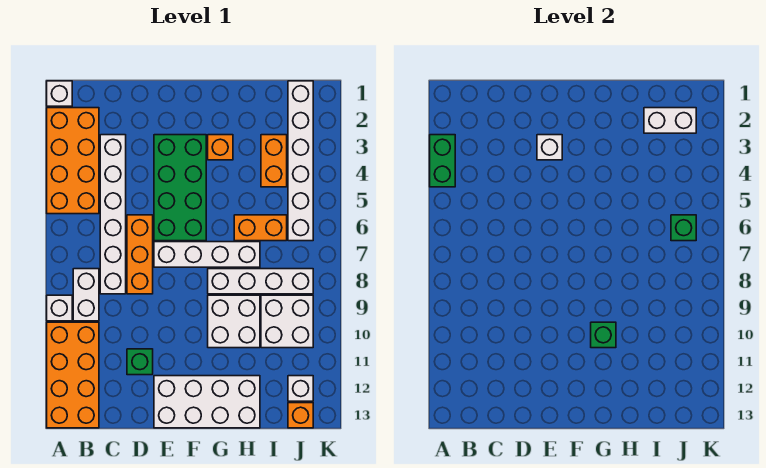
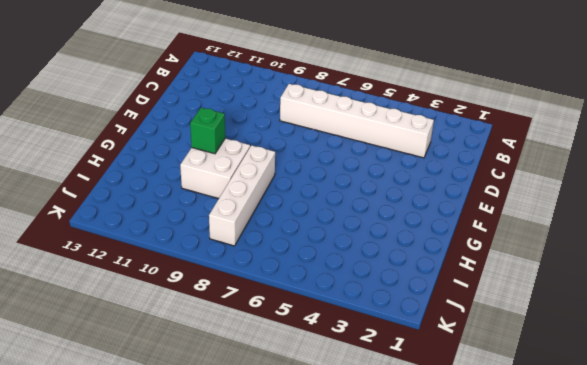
none -> white brick A1 level 1
none -> orange brick A2:B5 level 1
none -> white brick A9 level 1

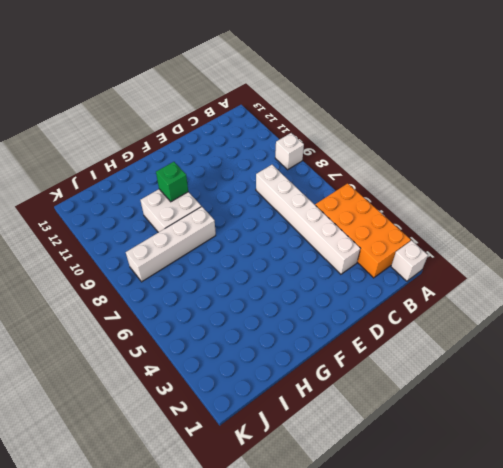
none -> orange brick A10:B13 level 1
none -> white brick B8:B9 level 1
none -> orange brick D6:D8 level 1

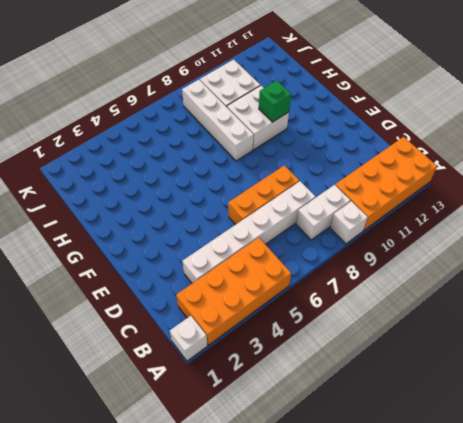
none -> green brick D11 level 1
none -> green brick E3:F6 level 1
none -> white brick E7:H7 level 1

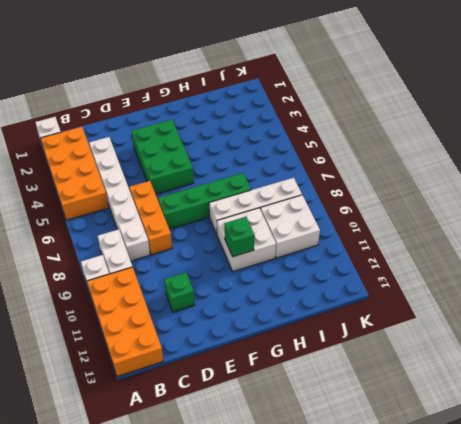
green brick E3:F5 level 1 -> green brick E3:F6 level 1
green brick E7:H7 level 1 -> white brick E7:H7 level 1
none -> white brick E12:H13 level 1
none -> orange brick G3 level 1
none -> orange brick H6:I6 level 1

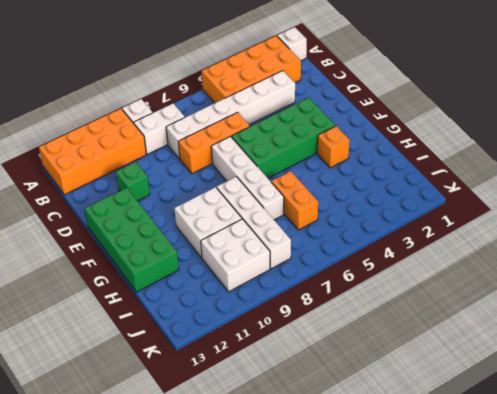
green brick E12:H13 level 1 -> white brick E12:H13 level 1
none -> orange brick I3:I4 level 1
none -> white brick J1:J6 level 1
none -> white brick J12 level 1

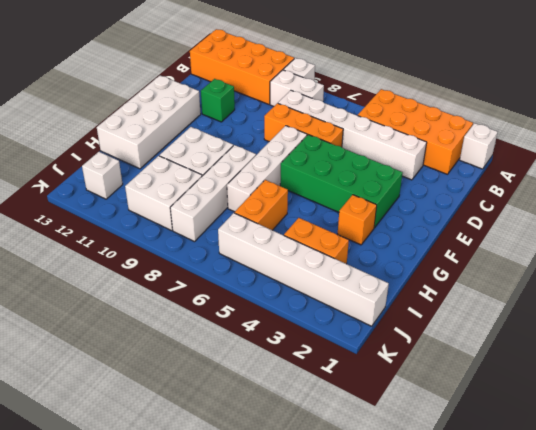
none -> orange brick J13 level 1
none -> green brick A3:A4 level 2
none -> white brick E3 level 2

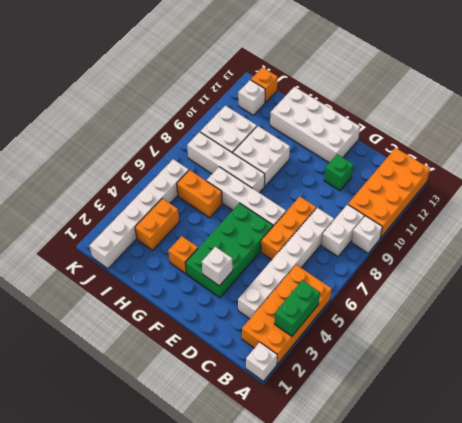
none -> green brick G10 level 2
none -> white brick I2:J2 level 2
none -> green brick J6 level 2

